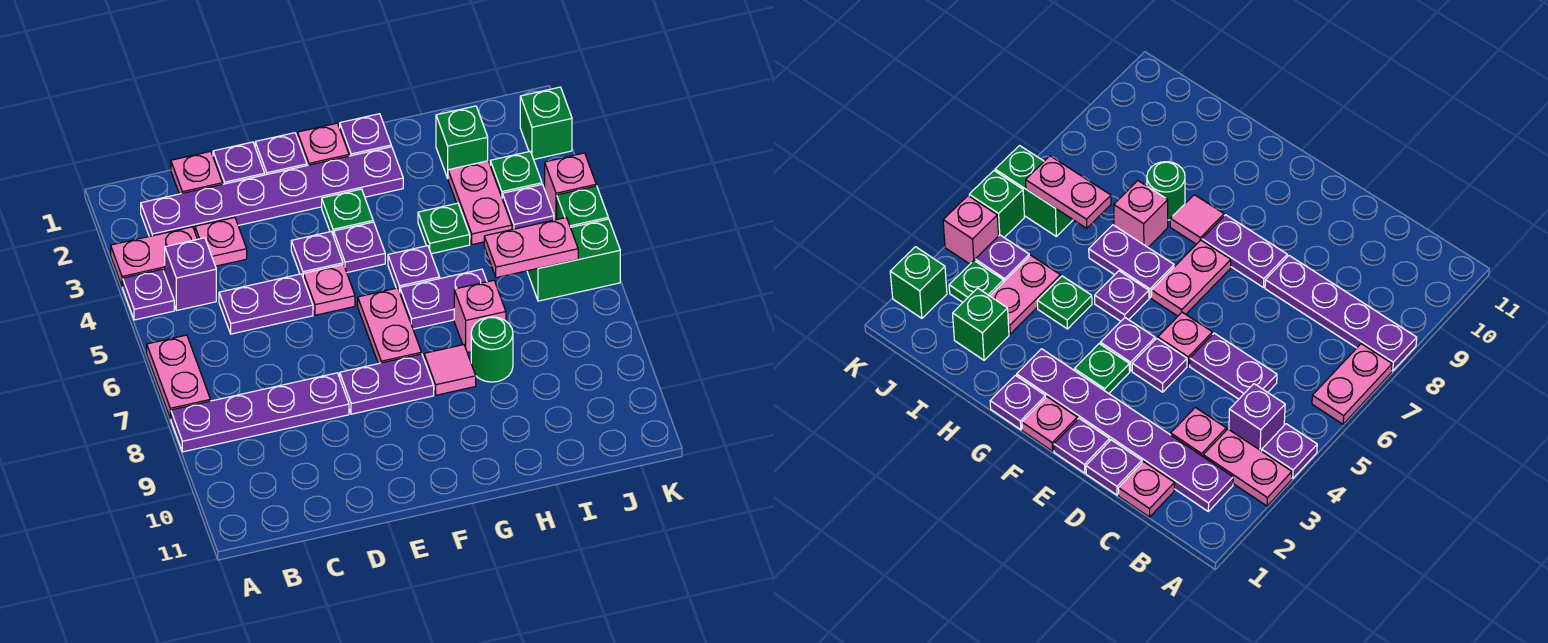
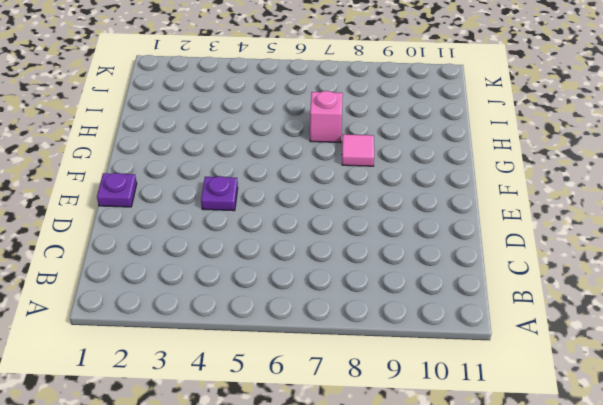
none -> pink plate A3:B3 level 1
none -> purple plate A4 level 1
none -> pink plate A6:A7 level 1
none -> purple plate A8:D8 level 1

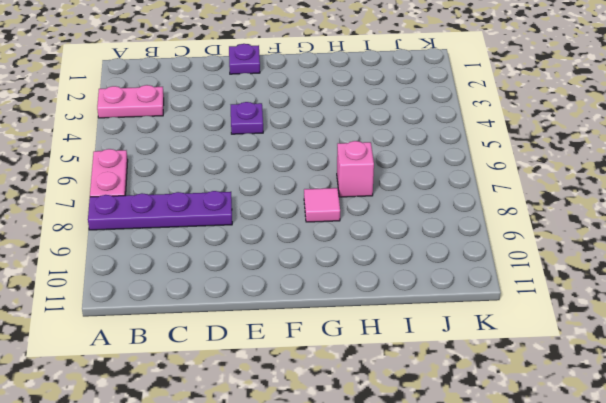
none -> purple plate A4 level 1
none -> purple plate B2:G2 level 1
none -> purple brick B4 level 1
none -> pink plate C1 level 1

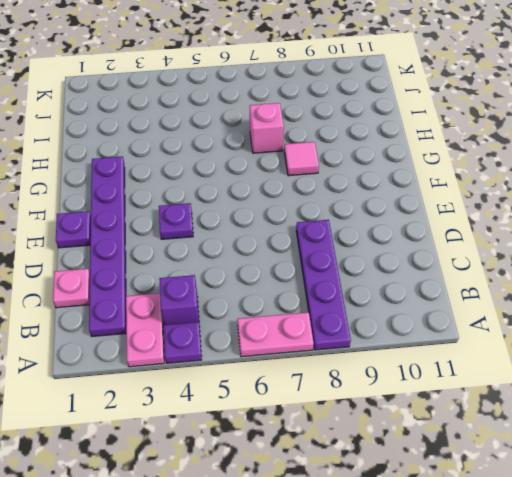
none -> pink plate C3 level 1
none -> purple plate C5:D5 level 1
none -> purple plate D1 level 1
none -> pink plate E5 level 1

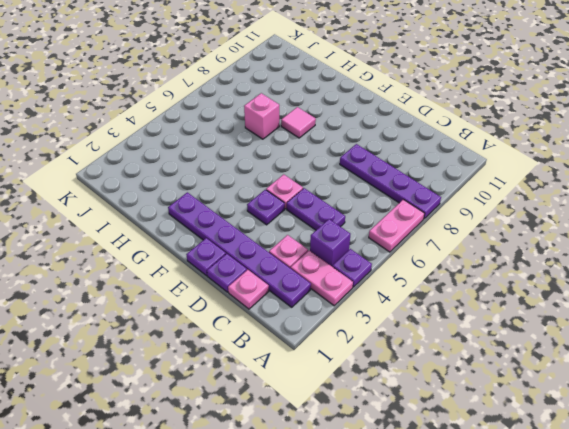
none -> purple plate E8:F8 level 1
none -> pink plate F1 level 1
none -> green plate F3 level 1
none -> purple plate F4 level 1

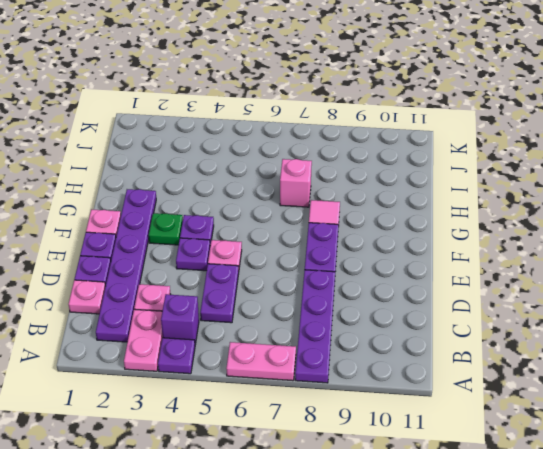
none -> pink plate F6:F7 level 1
none -> purple plate G1 level 1
none -> purple plate G5 level 1
none -> purple plate G6:H6 level 1

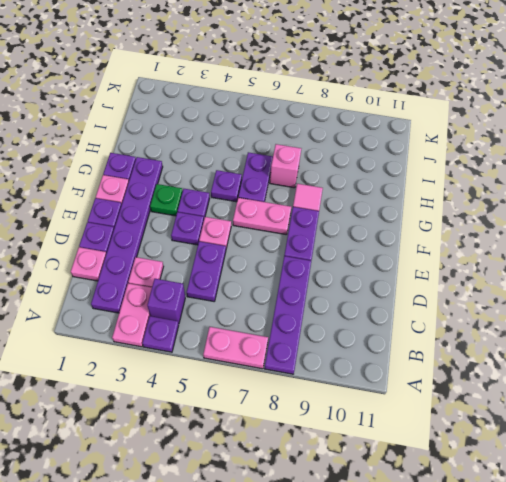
none -> green plate H4 level 1
none -> green round brick H8 level 1
none -> green brick I2 level 1
none -> pink plate I3:I4 level 1

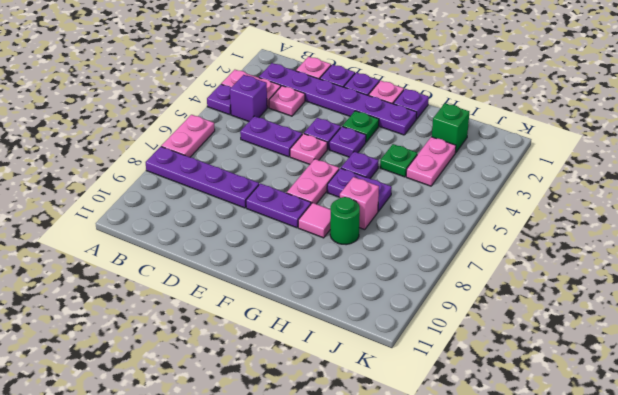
none -> green plate J3 level 1
none -> purple plate J4 level 1
none -> green brick J6:K6 level 1
none -> green brick K2 level 1

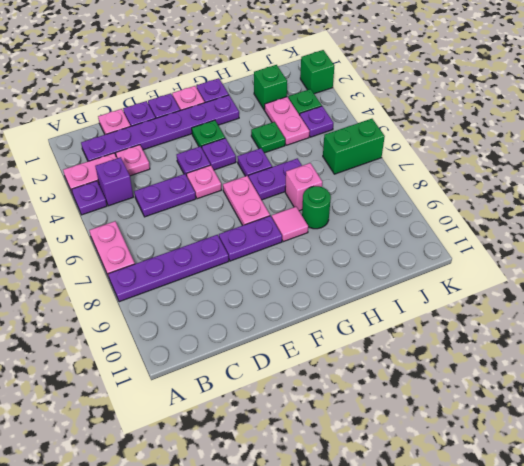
none -> pink brick K4 level 1
none -> green brick K5 level 1
none -> pink plate I6:J6 level 2

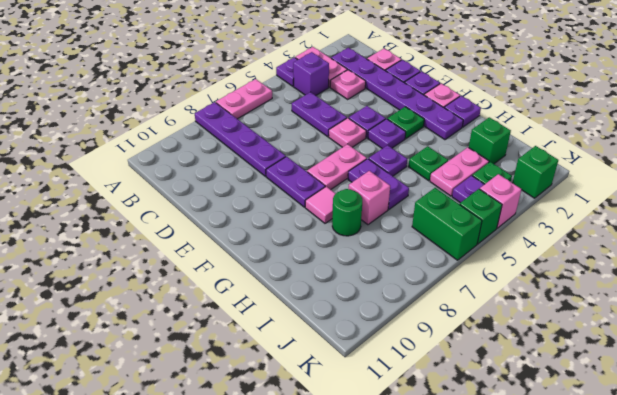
none -> pink plate I6:J6 level 2

